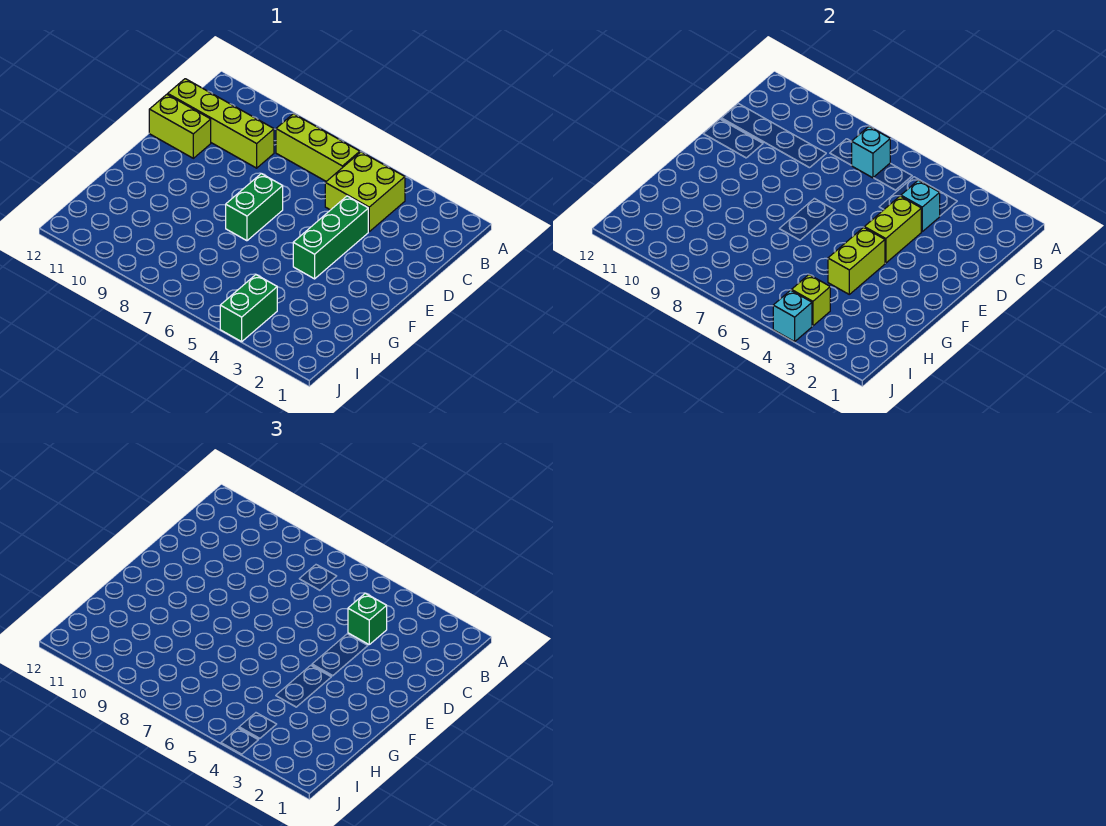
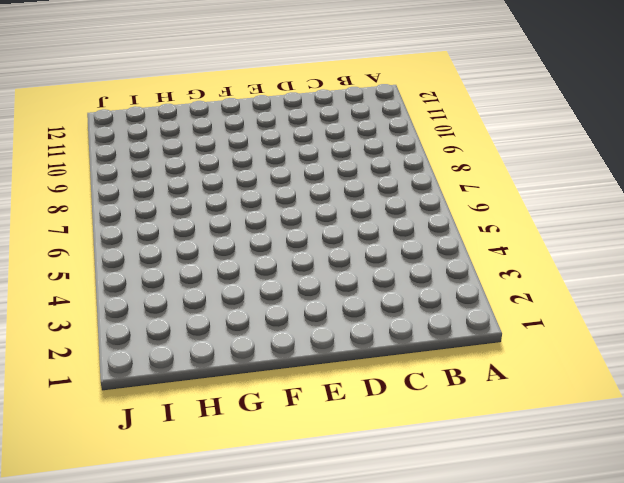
none -> lime brick B4:C5 level 1
none -> lime brick B6:B8 level 1
none -> lime brick C9:C12 level 1

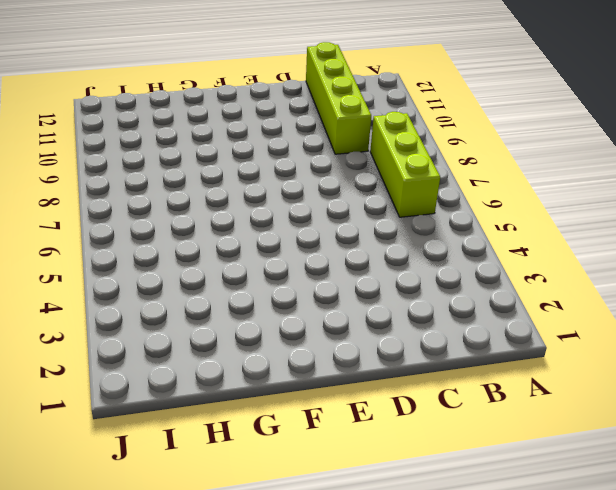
none -> lime brick B4:C5 level 1
none -> green brick D4:F4 level 1
none -> lime brick D11:D12 level 1

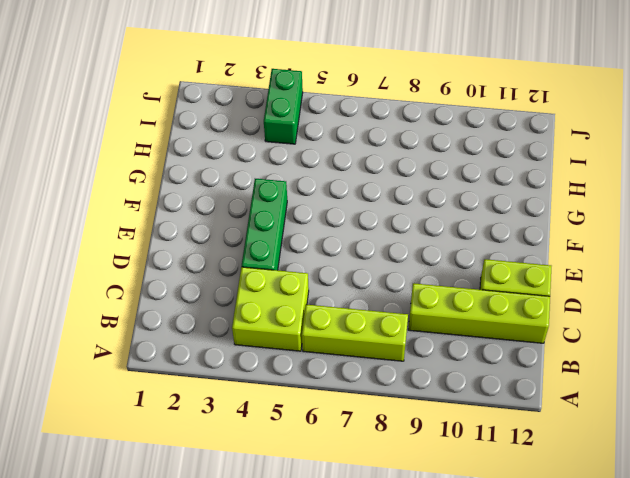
none -> green brick E7:F7 level 1
none -> cyan brick B7 level 2
none -> cyan brick C4 level 2

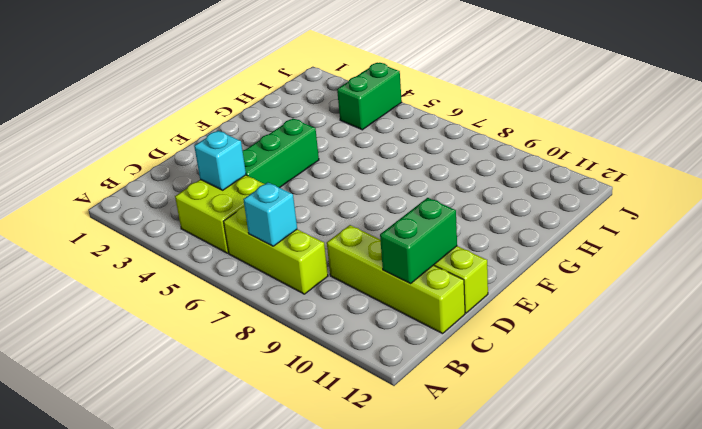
green brick C11:D11 level 2 -> green brick E7:F7 level 1
none -> lime brick D4:E4 level 2
none -> lime brick F4:G4 level 2
none -> lime brick I4 level 2

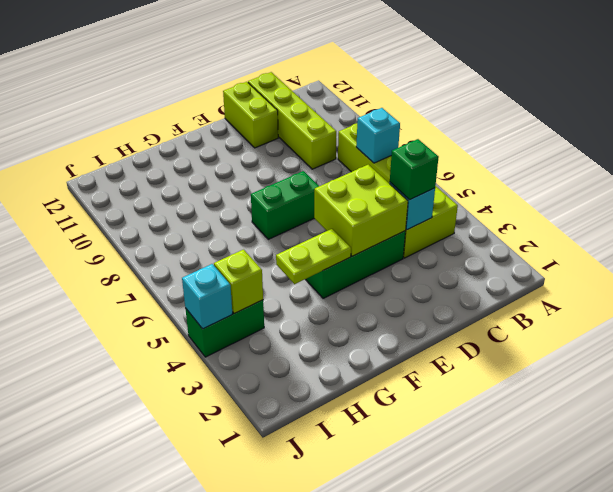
lime brick D4:E5 level 2 -> lime brick D4:E4 level 2
lime plate F4:G4 level 2 -> lime brick F4:G4 level 2

